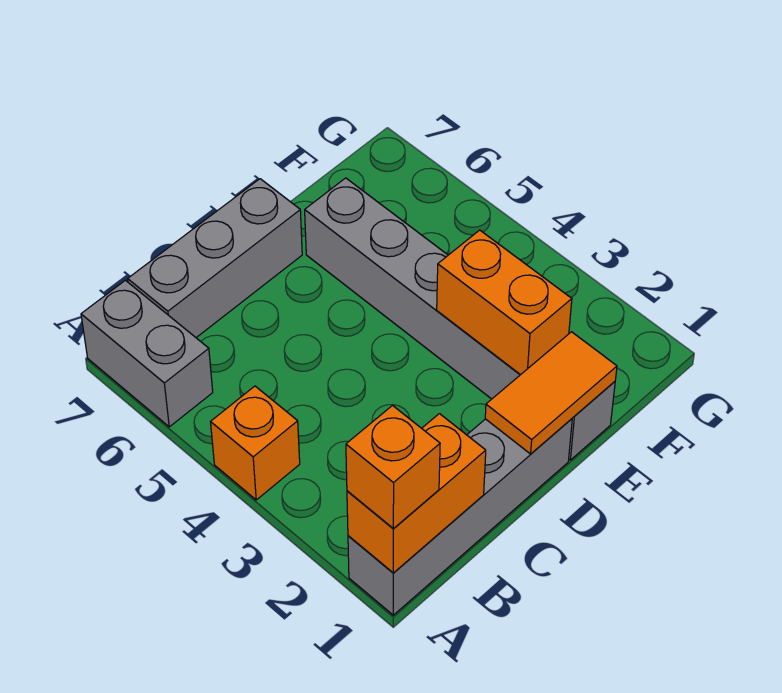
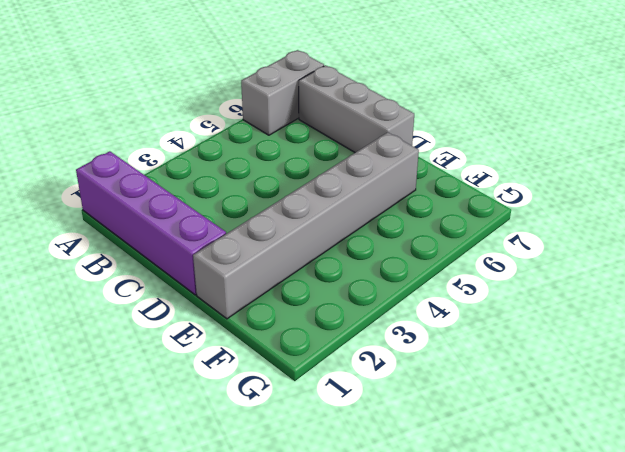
purple brick A1:D1 level 1 -> grey brick A1:D1 level 1
none -> orange brick A4 level 1
none -> orange brick A1:B1 level 2

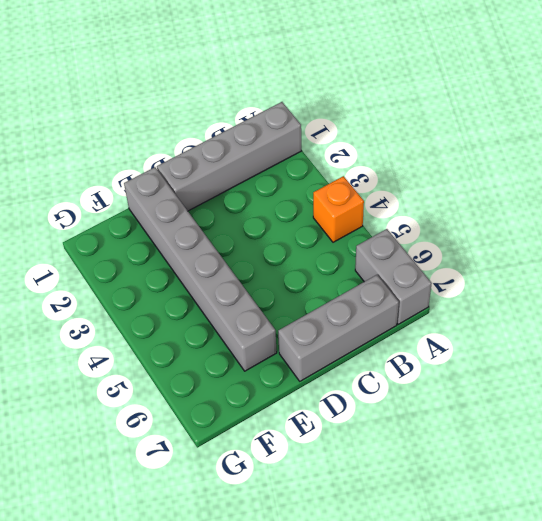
none -> orange brick A1:B1 level 2
none -> orange tile D1:E1 level 2

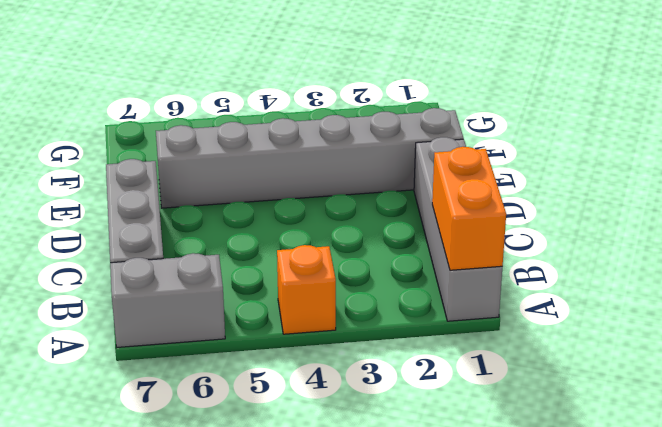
none -> orange tile D1:E1 level 2
none -> orange brick E2:E3 level 2

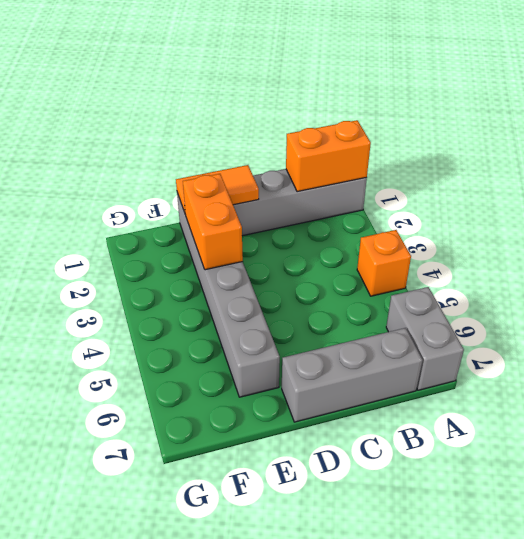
none -> orange brick A1 level 3

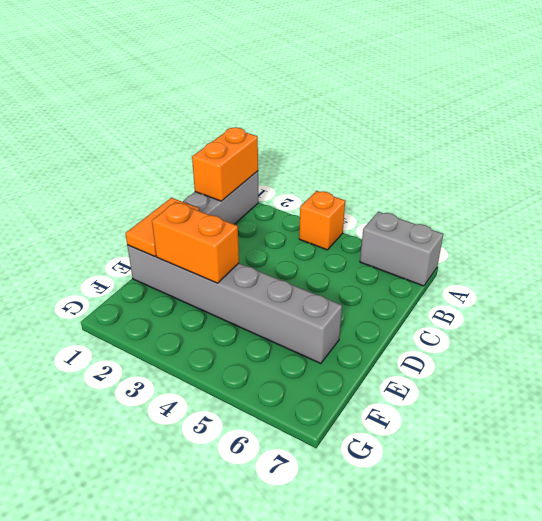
none -> grey brick B7:D7 level 1
none -> orange brick A1 level 3

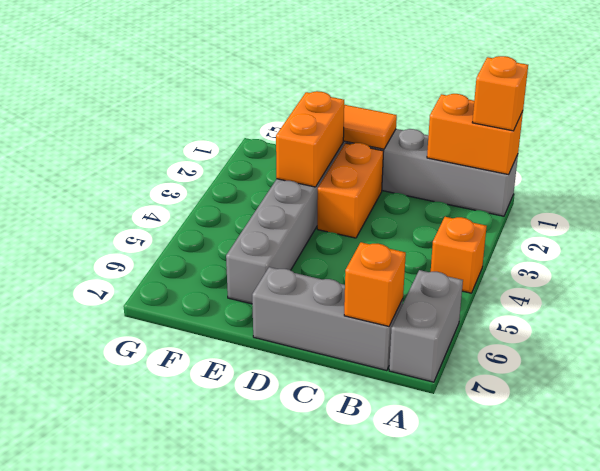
orange brick B7 level 2 -> none
orange brick D2:D3 level 1 -> none

